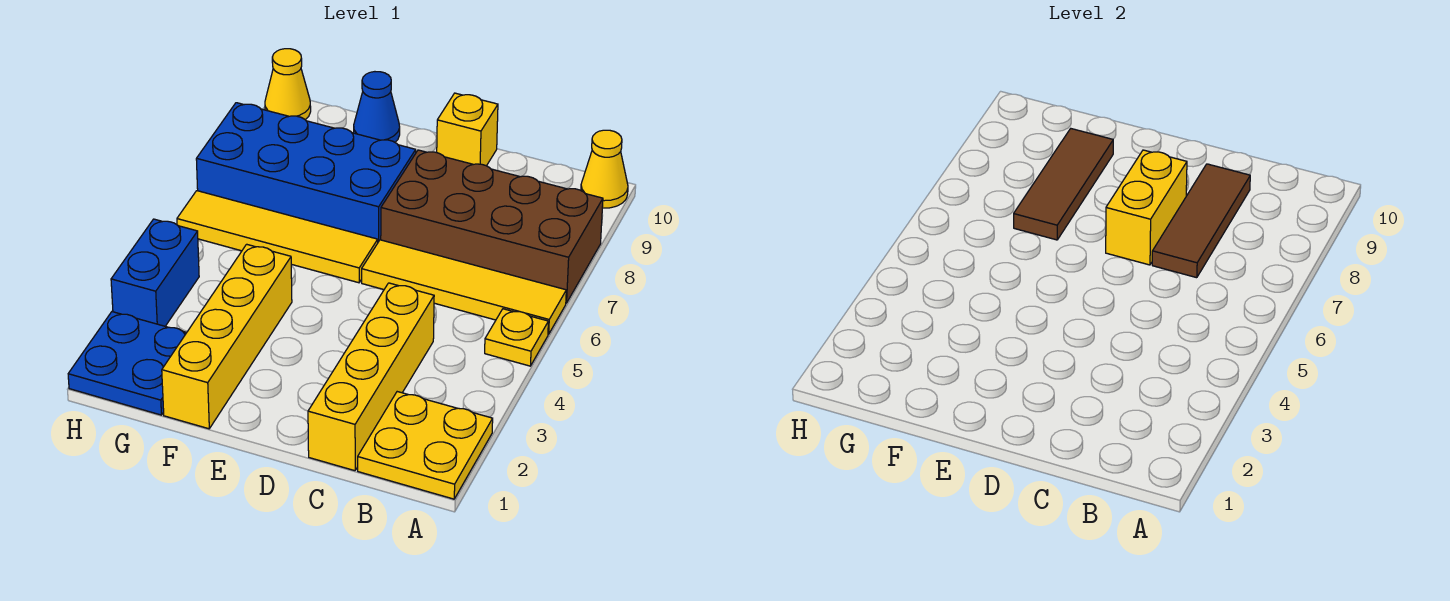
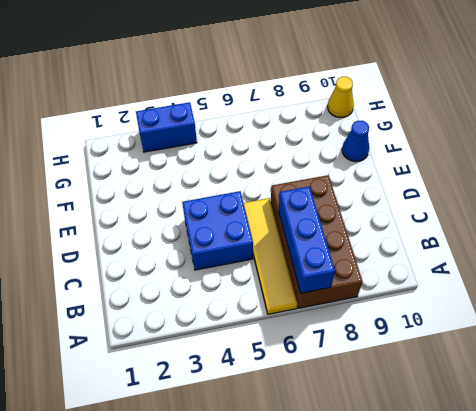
blue brick A7:C7 level 2 -> brown tile C7:C9 level 2
blue brick C4:D5 level 1 -> yellow brick C1:C4 level 1
none -> yellow plate A1:B2 level 1
none -> yellow plate A5 level 1
none -> yellow cone A10 level 1

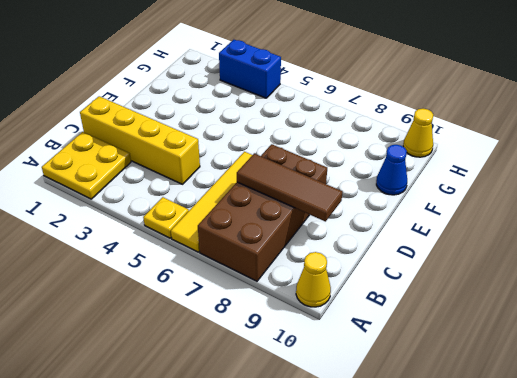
none -> yellow brick D10 level 1
none -> yellow tile E6:H6 level 1
none -> blue brick E7:H8 level 1

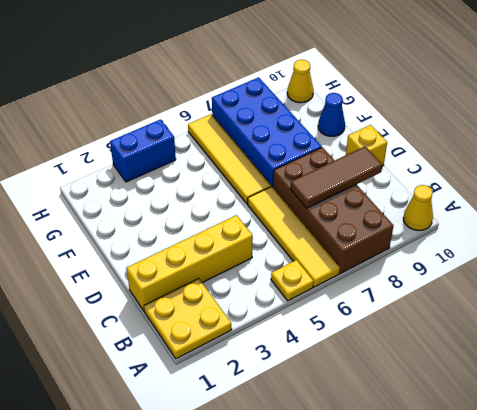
none -> yellow brick F1:F4 level 1
none -> blue plate G1:H2 level 1
none -> yellow brick D7:D8 level 2

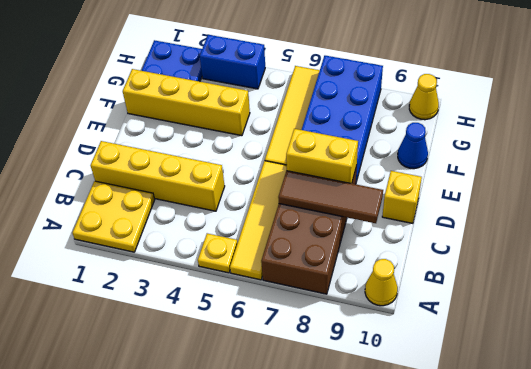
none -> brown tile F7:F9 level 2

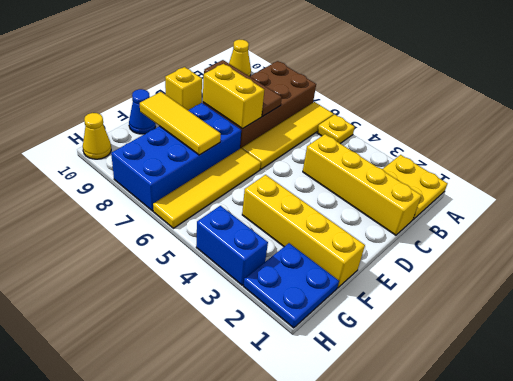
yellow tile F7:F9 level 2 -> brown tile F7:F9 level 2

